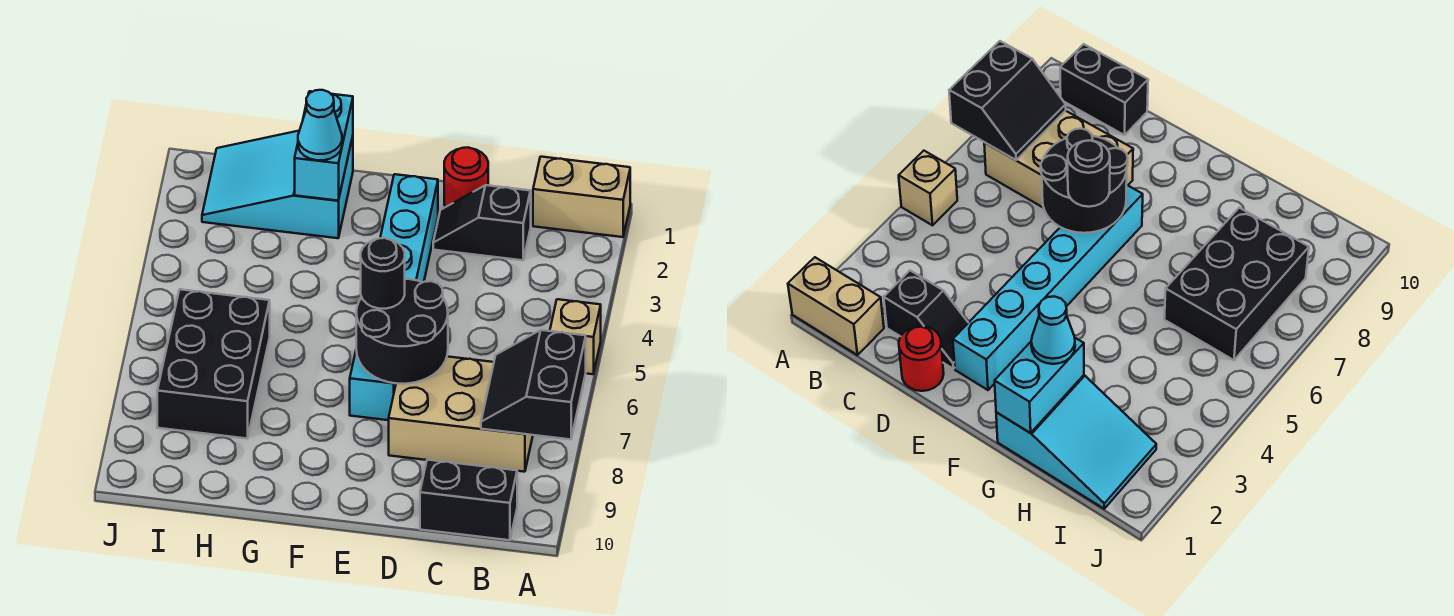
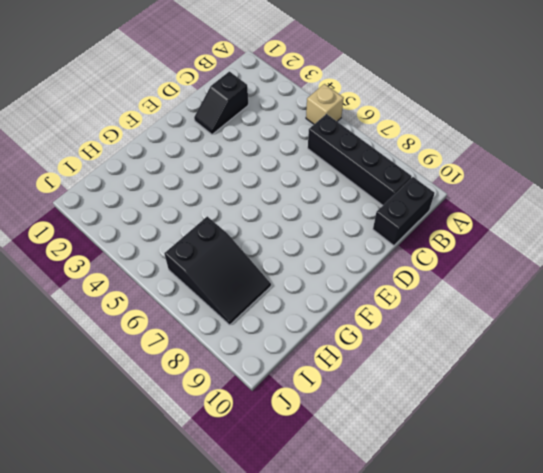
black brick B6:B9 level 1 -> tan brick B7:D8 level 1
black slope H6:I8 level 1 top 6 -> black brick H6:I8 level 1
none -> tan brick A1:B1 level 1
none -> red round brick D1 level 1
none -> cyan brick E2:E7 level 1

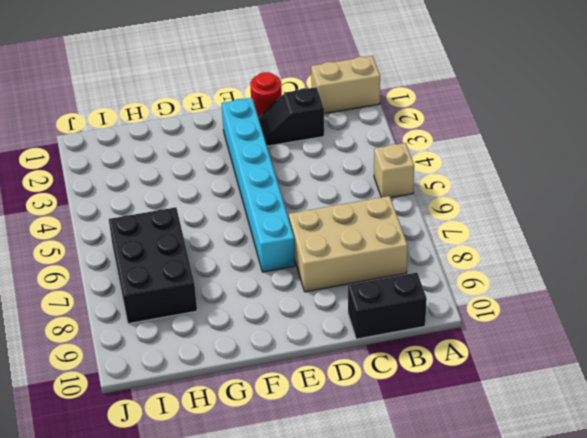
none -> cyan slope G1:I2 level 1 top G
none -> black slope A7:B8 level 2 top A
none -> black round brick D6:E7 level 2

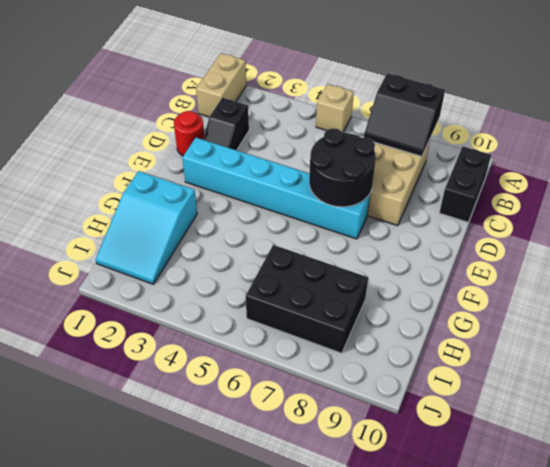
none -> cyan brick G1:G2 level 2
none -> black round brick E6 level 3
none -> cyan cone G2 level 3

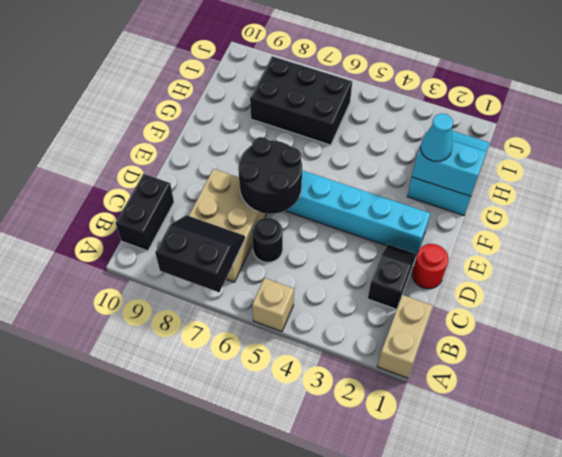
black round brick C6 level 1 -> black round brick E6 level 3

